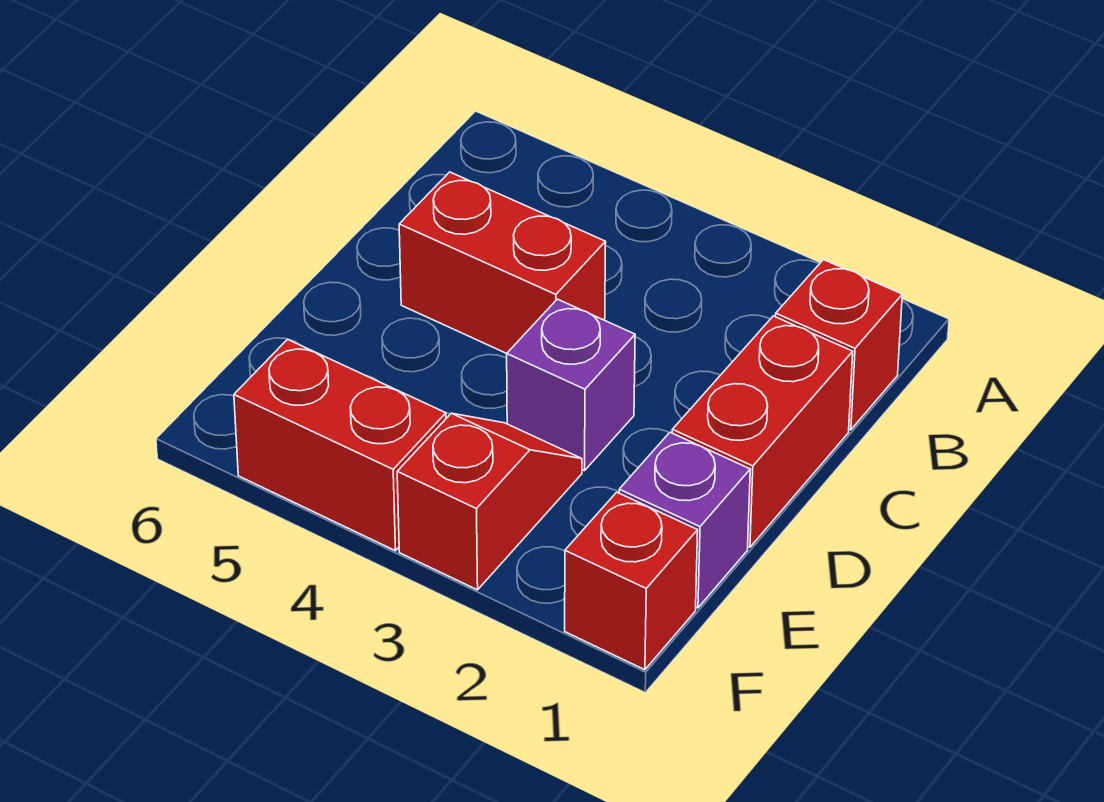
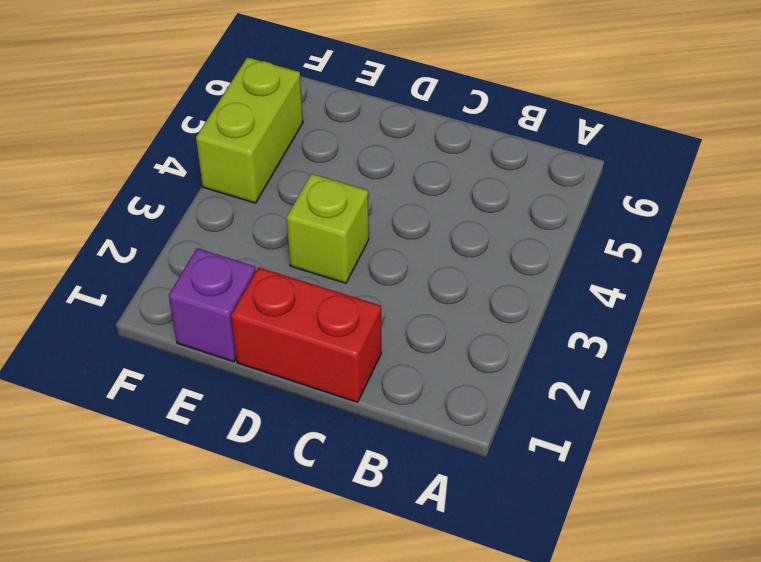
lime brick D3 level 1 -> purple brick D3 level 1
lime brick F4:F5 level 1 -> red brick F4:F5 level 1
none -> red brick B1 level 1
none -> red brick C4:C5 level 1

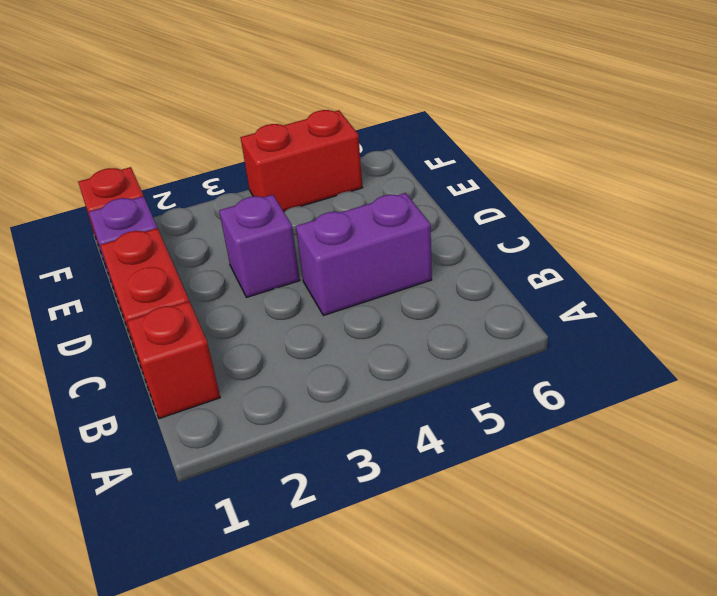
purple brick C4:C5 level 1 -> red brick C4:C5 level 1
none -> red slope E3:F3 level 1 top F

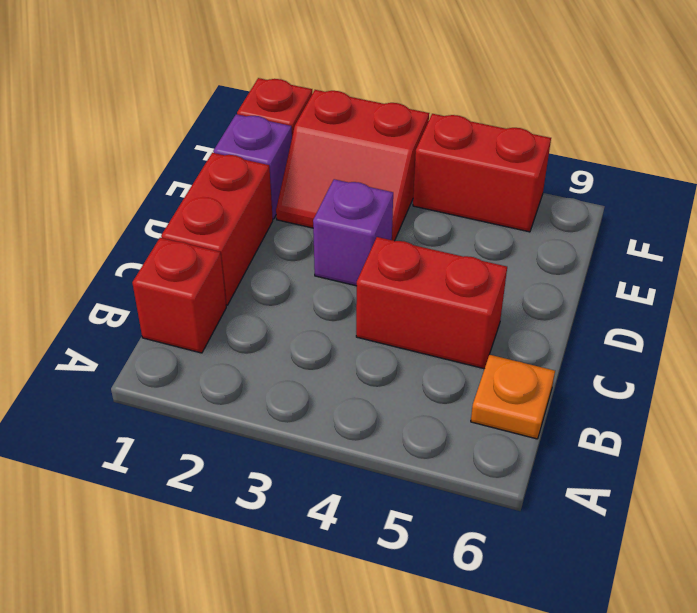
orange plate B6 level 1 -> none
red slope E2:F3 level 1 top F -> red slope E3:F3 level 1 top F

